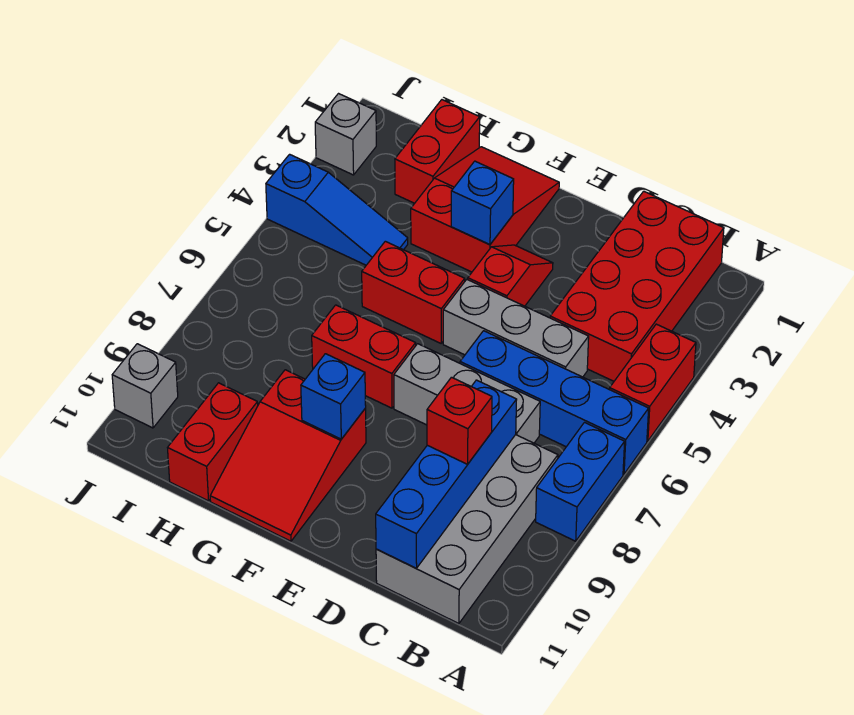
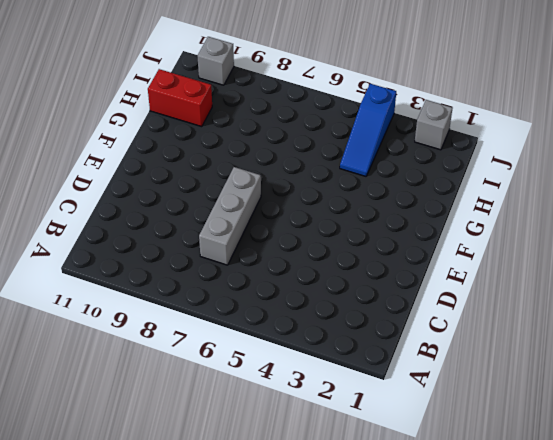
none -> red brick A4:A5 level 1
none -> blue brick A6:D6 level 1
none -> blue brick A7:A8 level 1

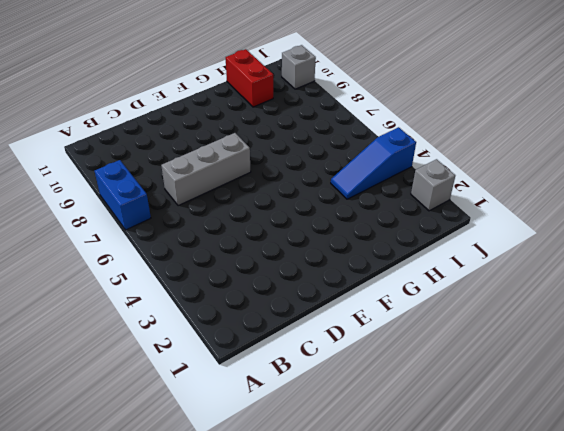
none -> red brick A4:A5 level 1
none -> blue brick A6:D6 level 1
none -> red brick B1:C4 level 1

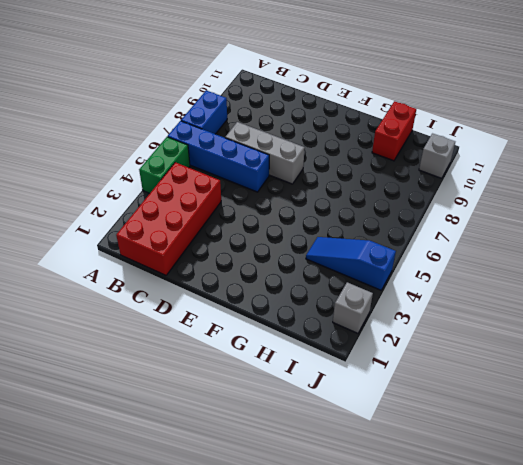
green brick A4:A5 level 1 -> red brick A4:A5 level 1
none -> grey brick B8:C11 level 1
none -> grey brick C5:E5 level 1
none -> red slope E3:E4 level 1 top 4

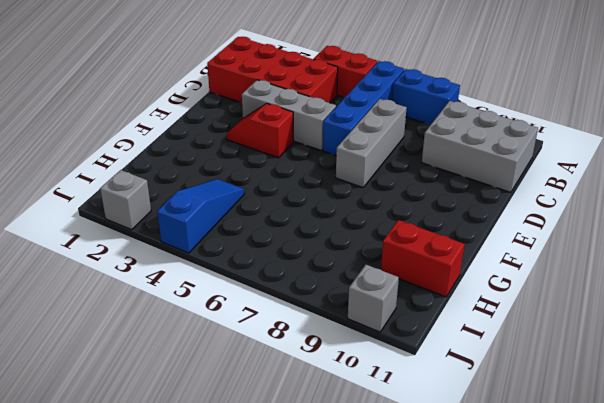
grey brick B9:C11 level 1 -> grey brick B8:C11 level 1
grey brick D3:D5 level 1 -> grey brick C5:E5 level 1
none -> red slope F1:G3 level 1 top 3
none -> red brick F5:G5 level 1
none -> red brick F7:G7 level 1

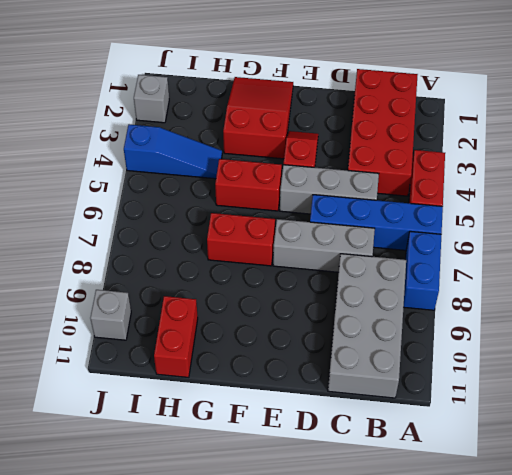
none -> red slope F9:G11 level 1 top 9
none -> red brick H1:H2 level 1
none -> blue brick C8:C11 level 2

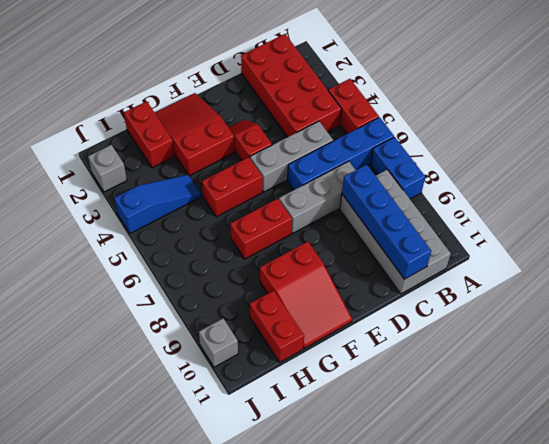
none -> blue brick F3 level 2
none -> blue brick F9 level 2
none -> red brick C9 level 3

